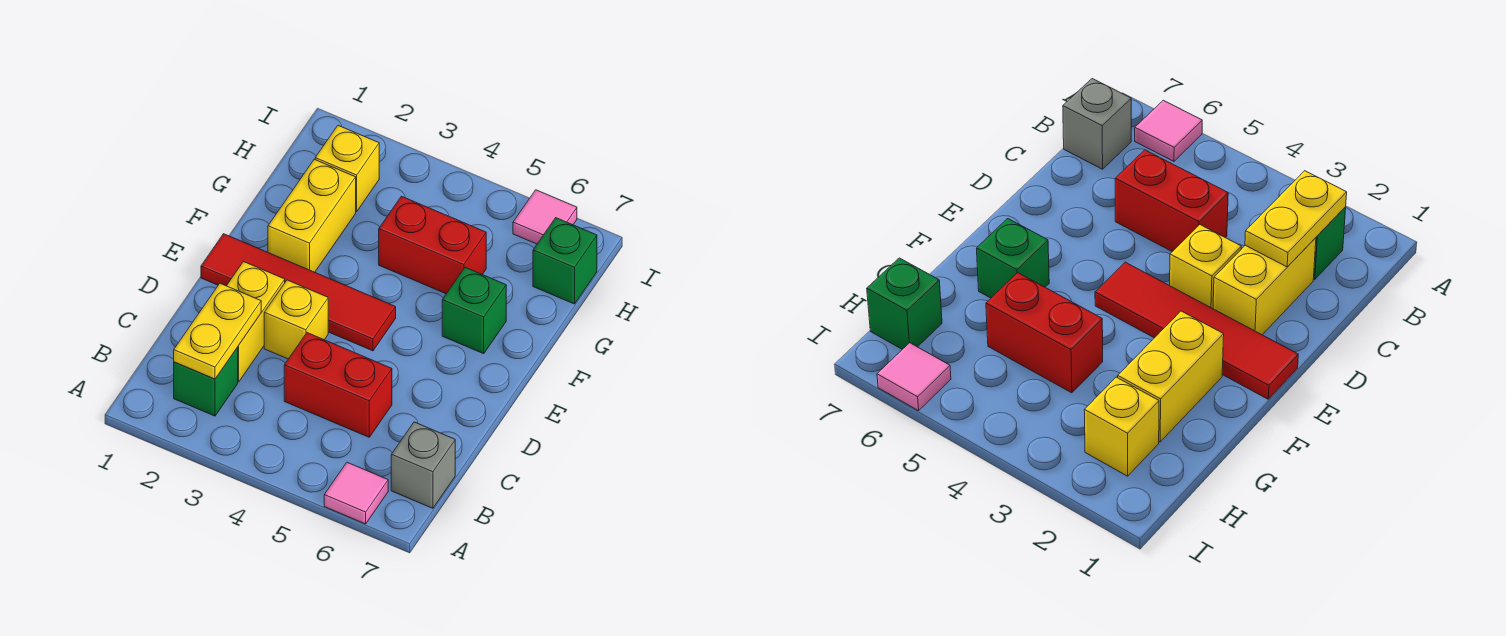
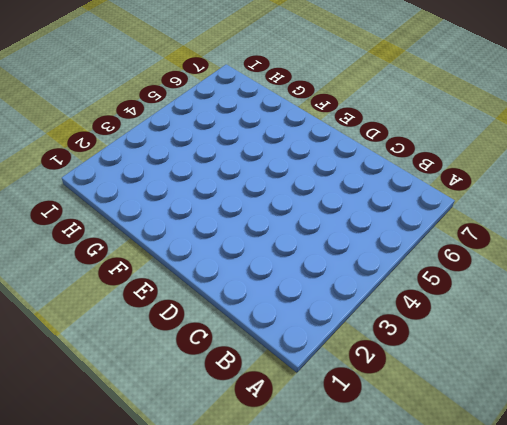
none -> pink tile A6 level 1
none -> green brick B2 level 1
none -> grey brick B7 level 1

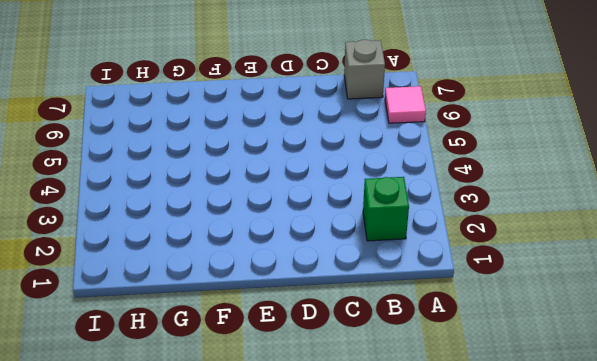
none -> yellow brick C2:D2 level 1
none -> red brick C4:C5 level 1
none -> yellow brick D3 level 1

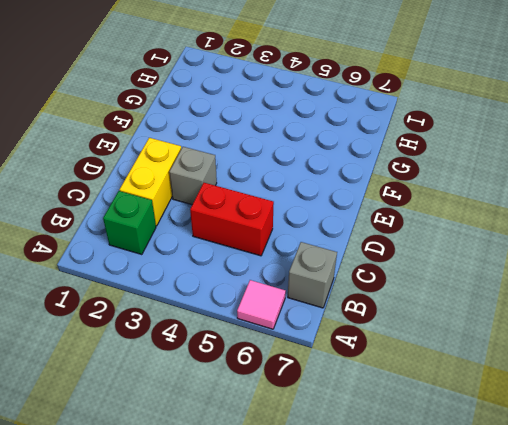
grey brick D3 level 1 -> yellow brick D3 level 1
none -> red tile E1:E4 level 1
none -> yellow brick F2:G2 level 1
none -> green brick F6 level 1

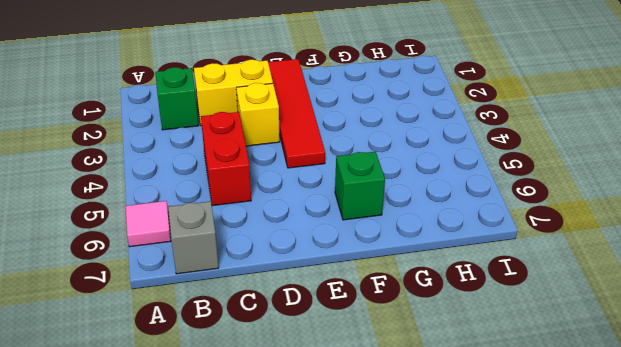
none -> yellow brick F2:G2 level 1
none -> red brick G4:G5 level 1
none -> yellow brick H2 level 1

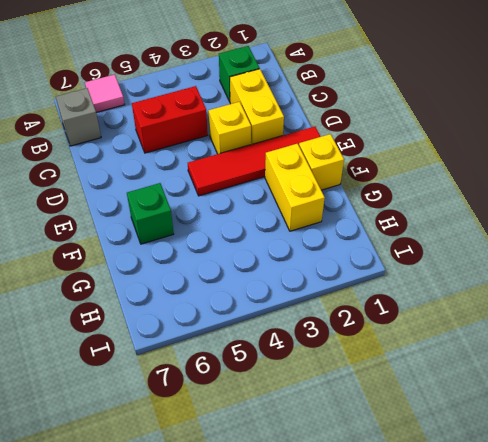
yellow brick F1 level 1 -> yellow brick H2 level 1
none -> red brick G4:G5 level 1
none -> green brick H7 level 1
none -> pink tile I6 level 1

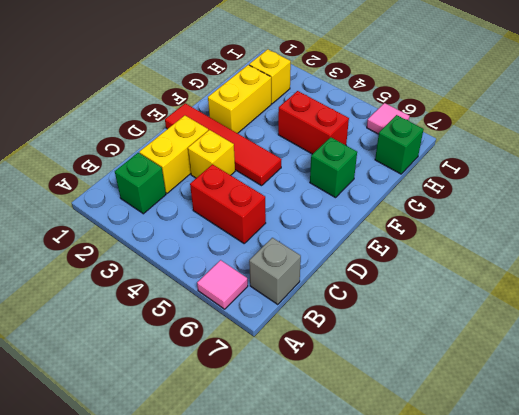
none -> yellow plate B2:C2 level 2

